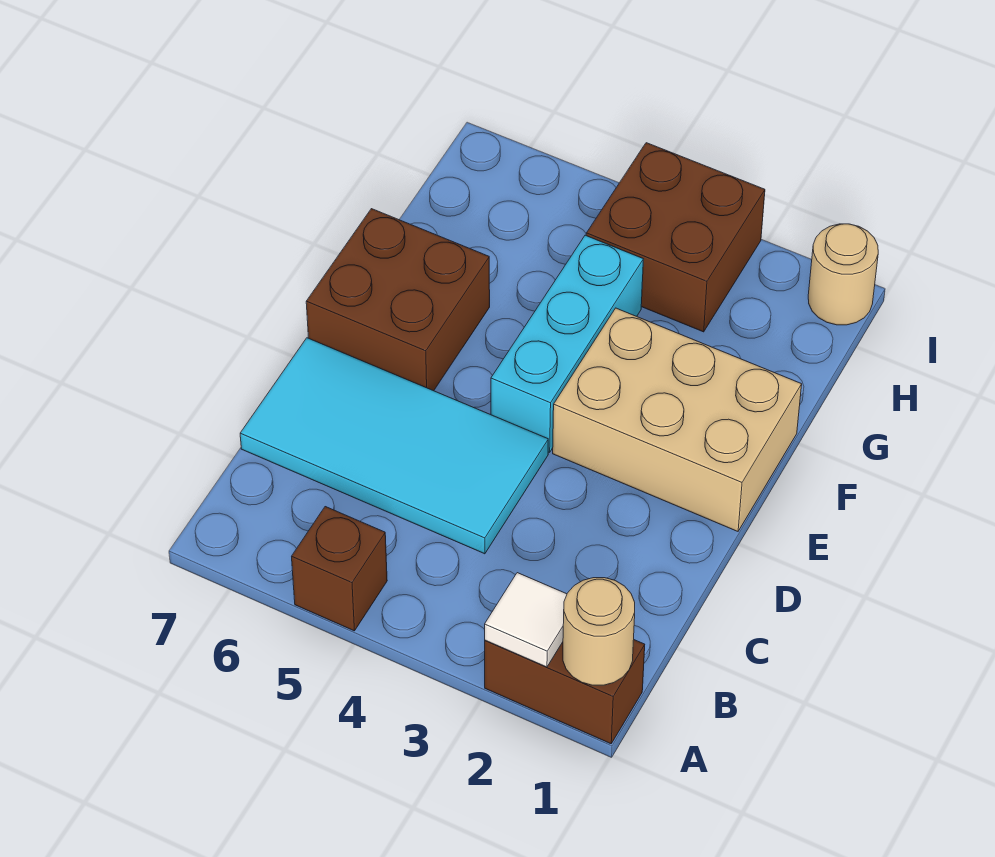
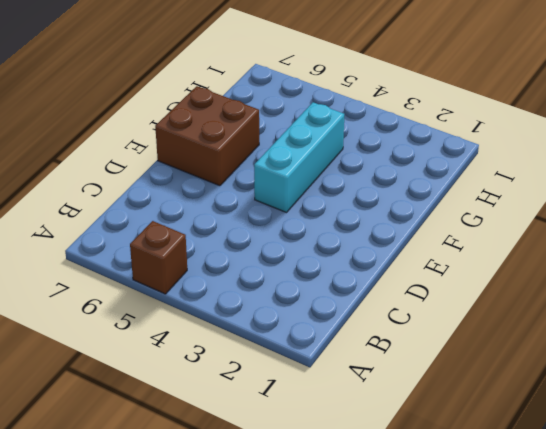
none -> brown brick A1:A2 level 1
none -> cyan tile C4:D7 level 1

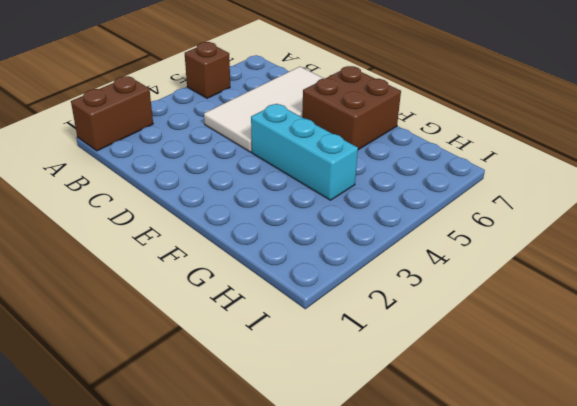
white tile C4:D7 level 1 -> cyan tile C4:D7 level 1
none -> tan brick E1:F3 level 1
none -> brown brick H3:I4 level 1

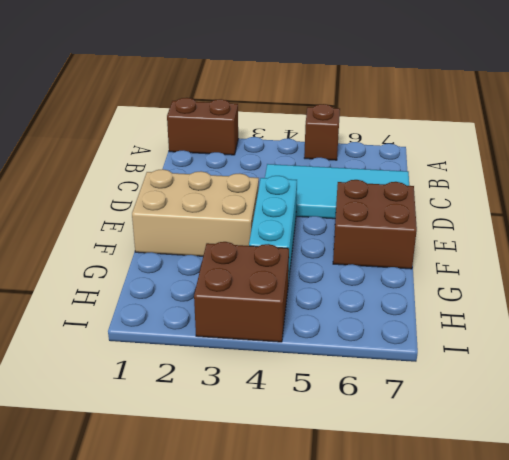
none -> tan round brick I1 level 1
none -> tan round brick A1 level 2

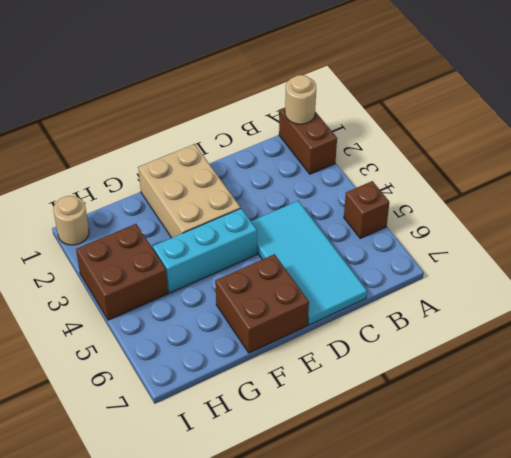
none -> white tile A2 level 2

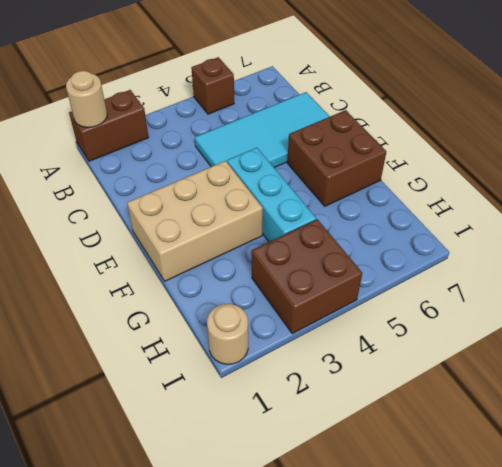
none -> white tile A2 level 2

